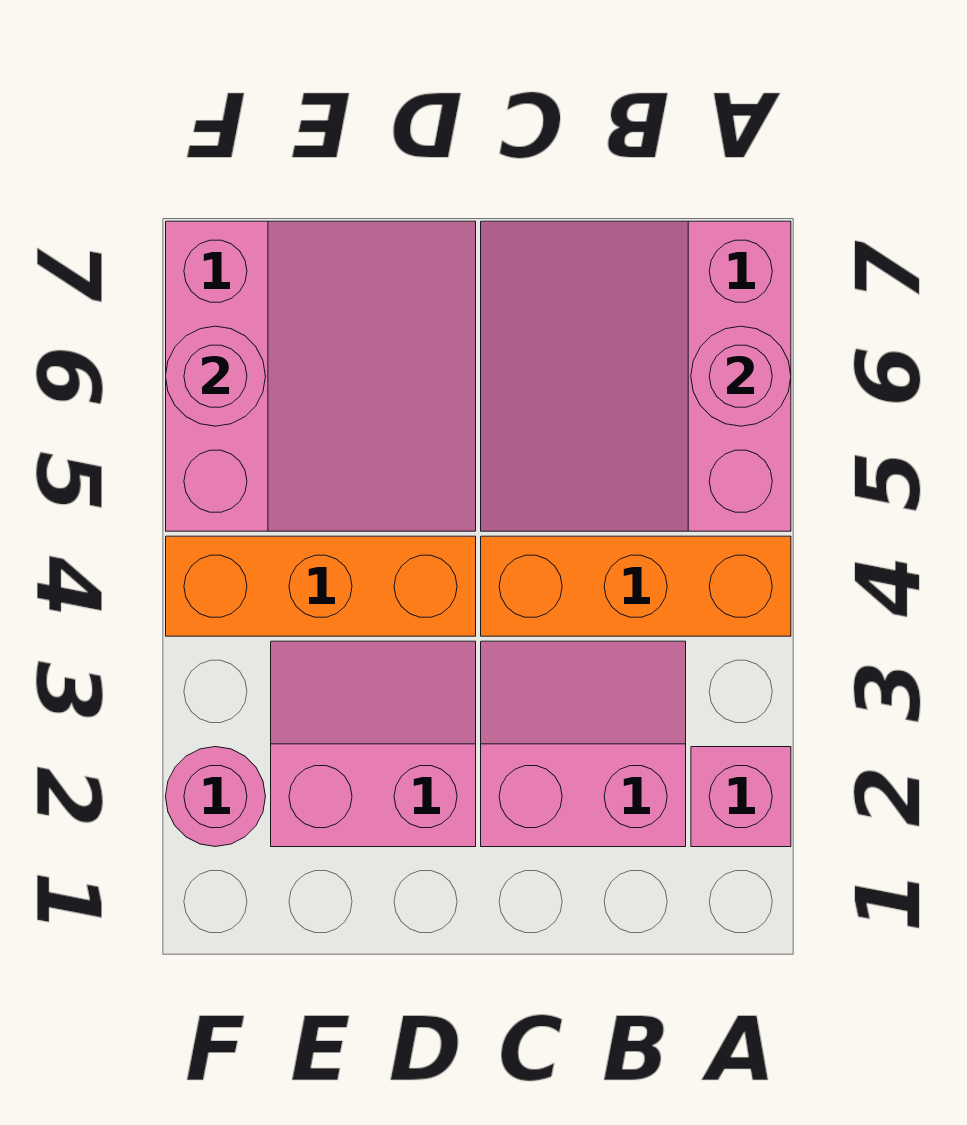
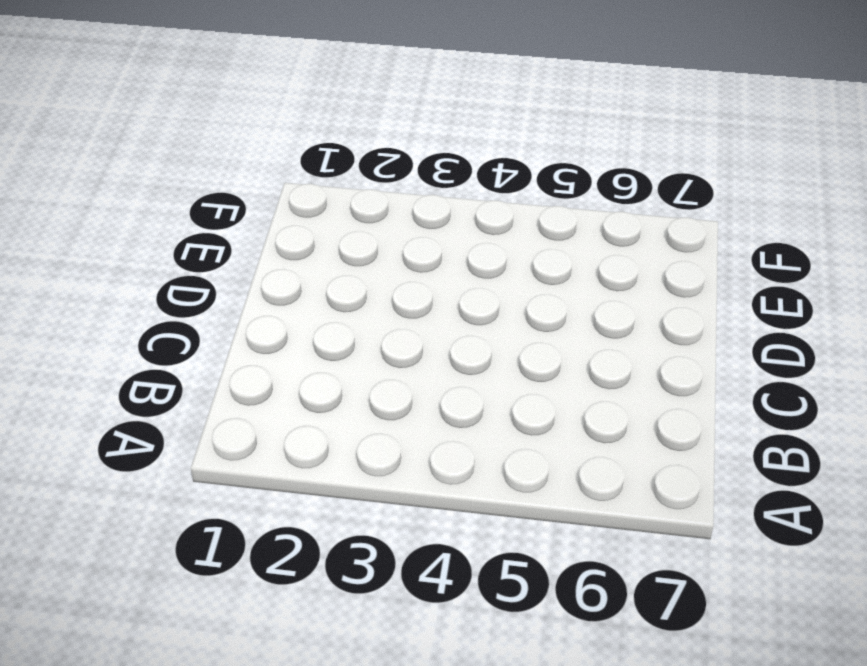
none -> pink brick A2 level 1
none -> orange brick A4:C4 level 1

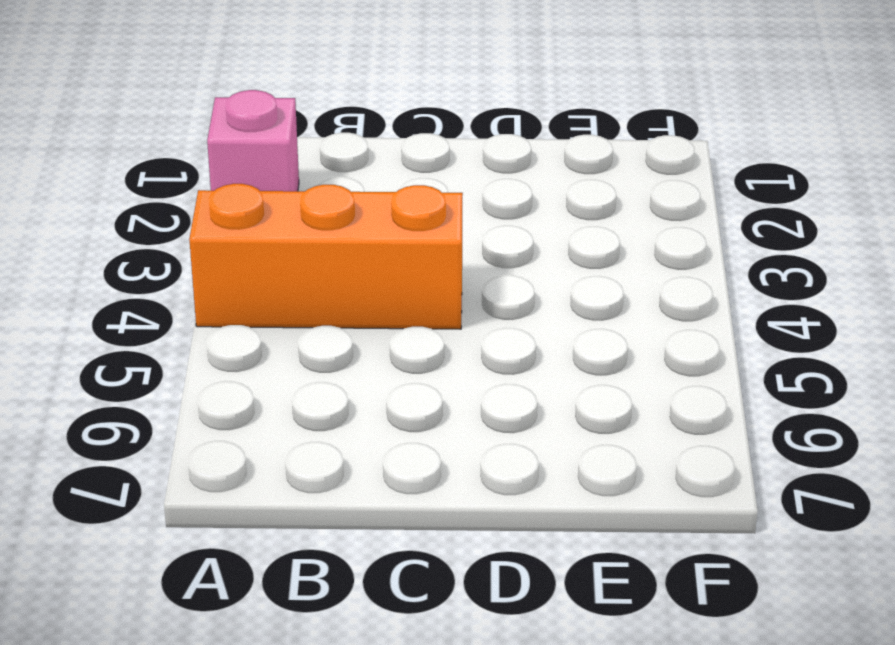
none -> pink slope A5:C7 level 1 top A
none -> pink slope B2:C3 level 1 top 2

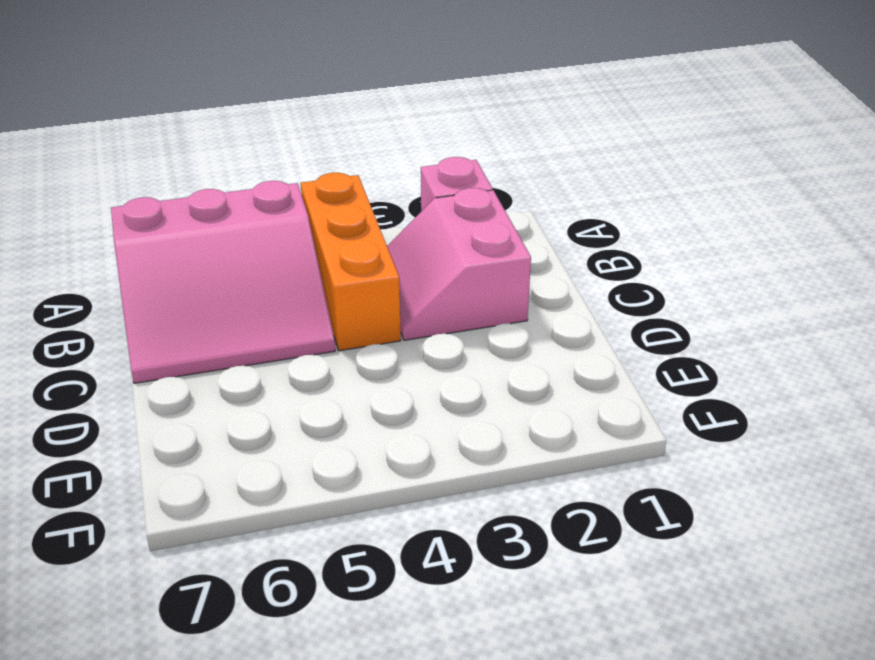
none -> pink slope D2:E3 level 1 top 2
none -> orange brick D4:F4 level 1

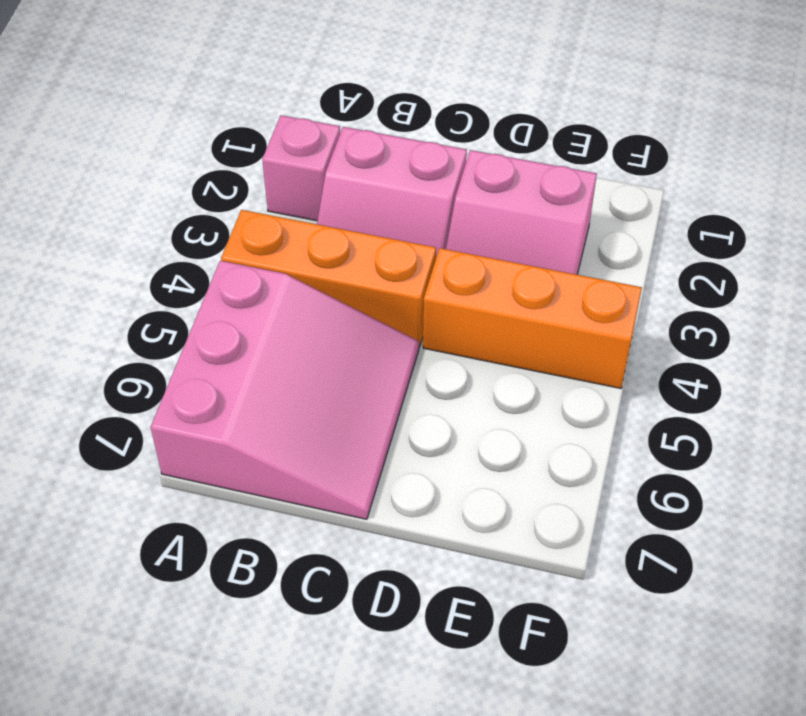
none -> pink slope D5:F7 level 1 top F
none -> pink round brick F2 level 1

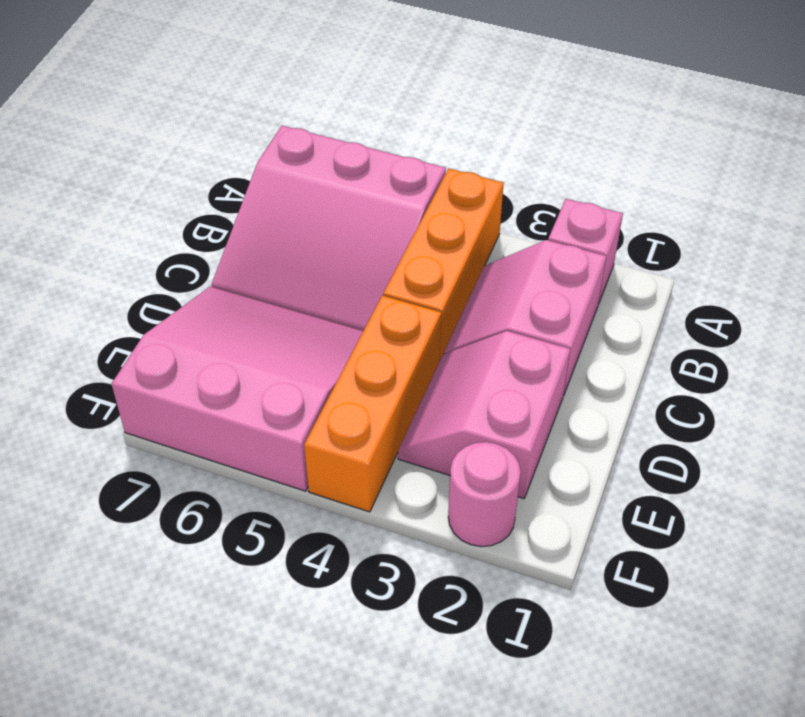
none -> pink round brick A6 level 2
none -> pink round brick F6 level 2

